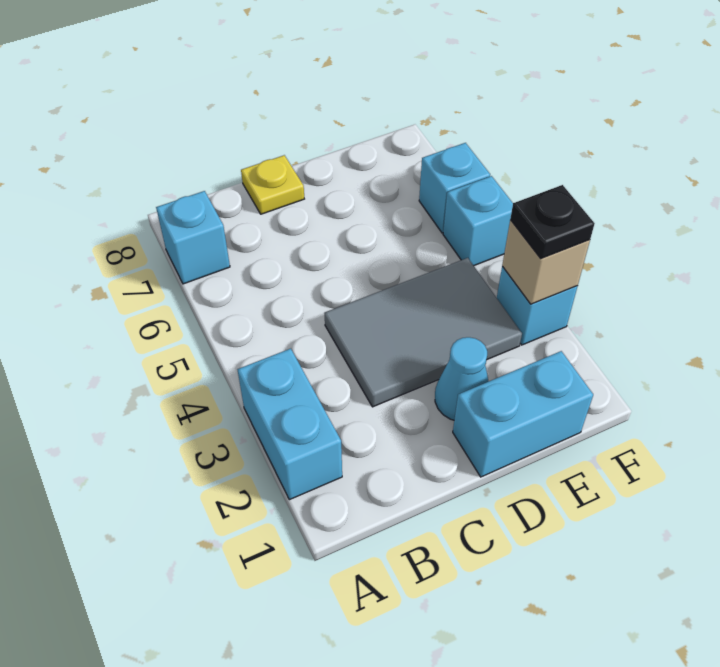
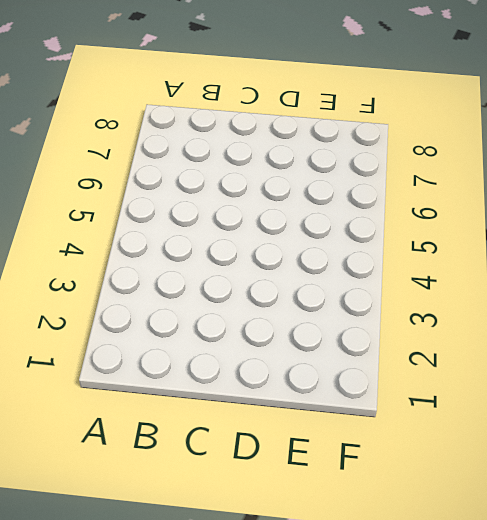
none -> cyan brick A2:A3 level 1
none -> cyan brick A7 level 1

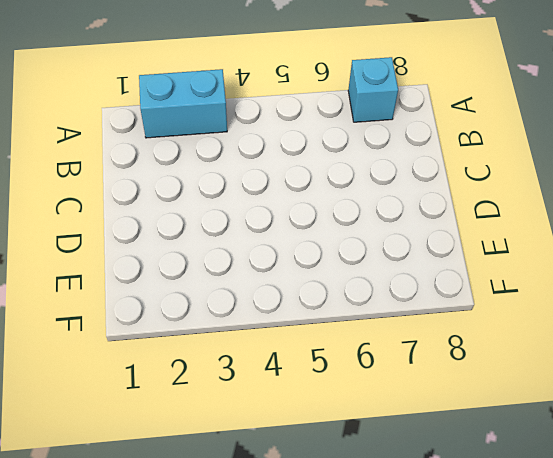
none -> grey tile C3:E4 level 1
none -> yellow plate C8 level 1

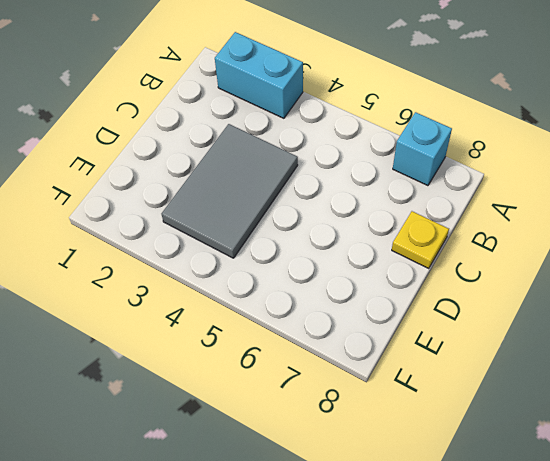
none -> cyan brick D1:E1 level 1
none -> cyan cone D2 level 1

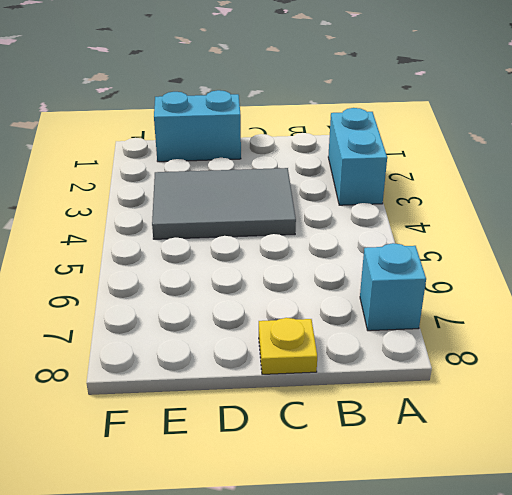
none -> cyan cone D2 level 1
none -> cyan brick F3 level 1

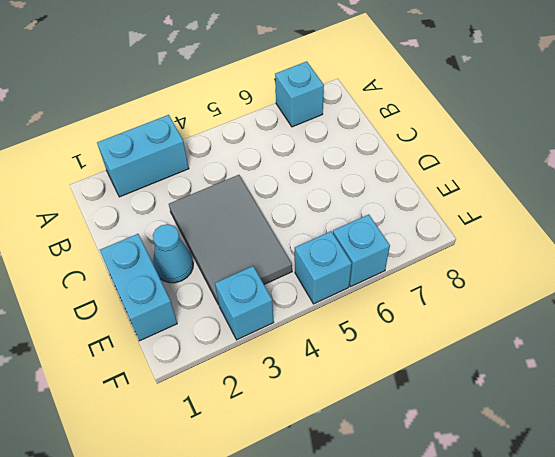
none -> yellow plate C8 level 1
none -> tan brick F3 level 2

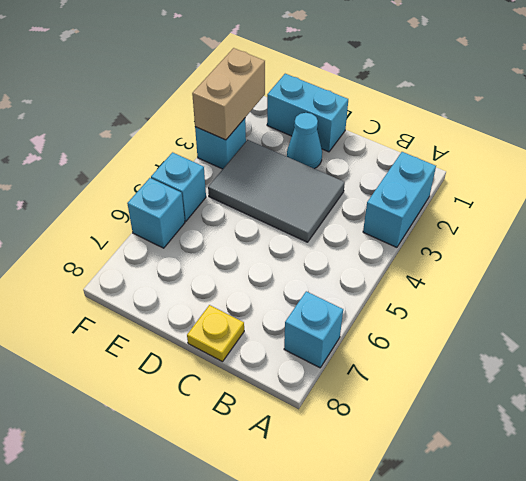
tan brick F2:F3 level 2 -> tan brick F3 level 2
none -> black plate F3 level 3

